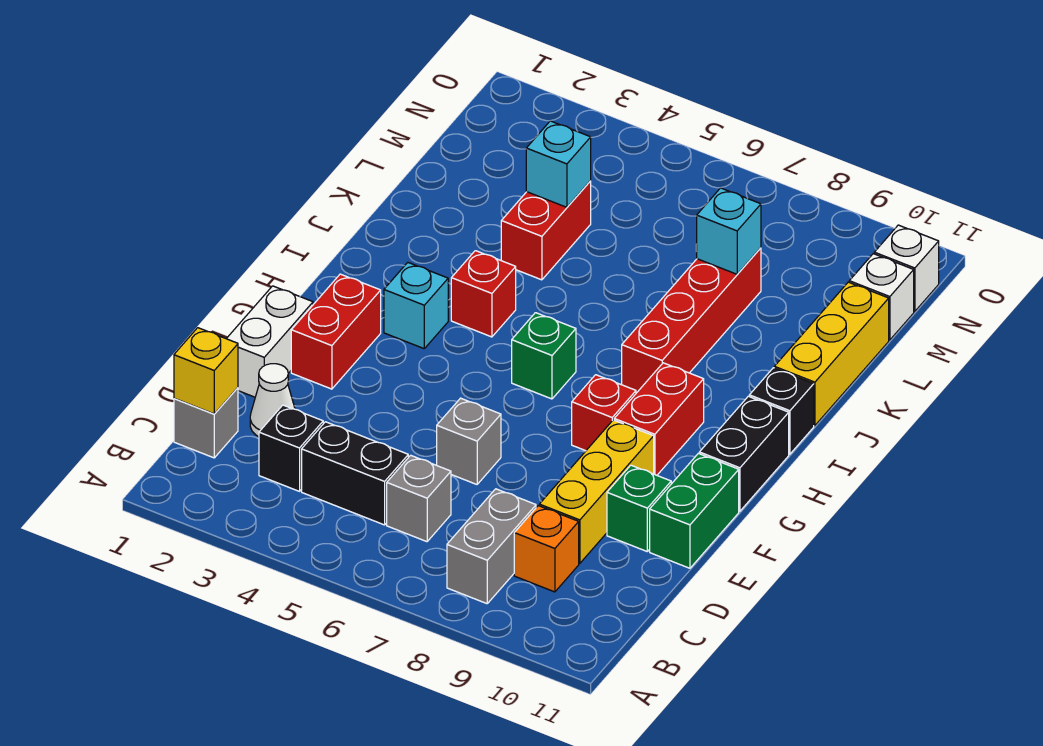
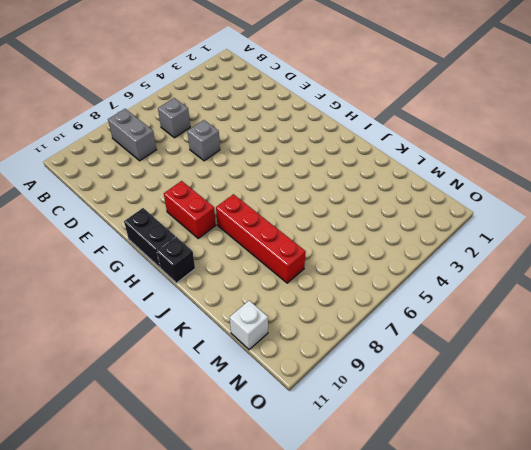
none -> grey brick C1 level 1
none -> black brick C3 level 1
none -> black brick C4:C5 level 1

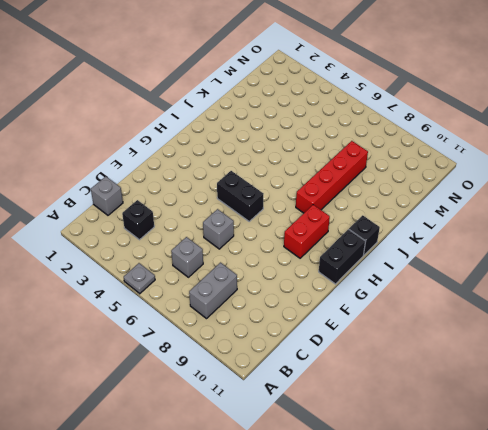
grey plate A5 level 1 -> none
black brick G5:G6 level 1 -> black brick C4:C5 level 1
none -> orange brick C9 level 1
none -> white cone D2 level 1
none -> yellow brick D9:F9 level 1

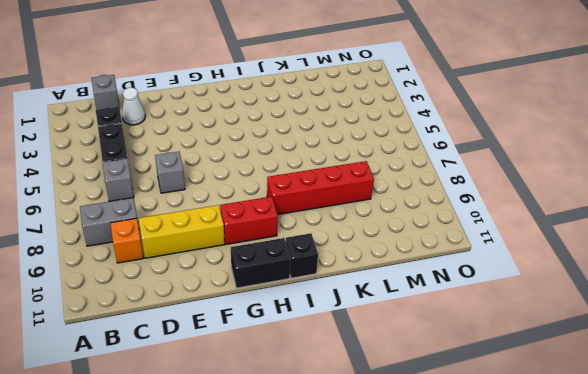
none -> white brick E1:F1 level 1
none -> green brick E10 level 1
none -> green brick E11:F11 level 1

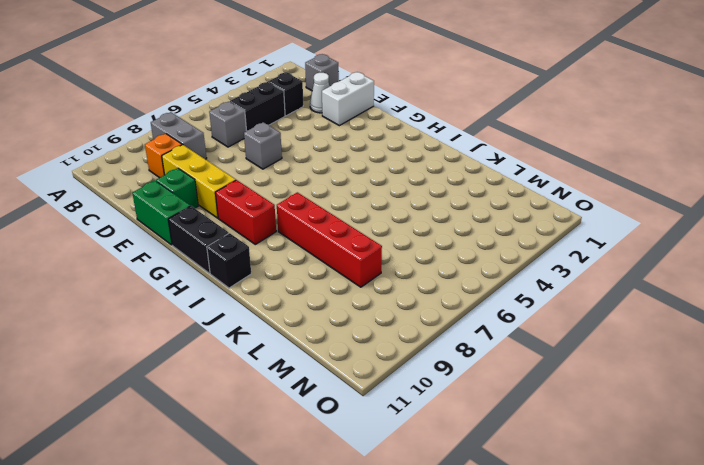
white brick E1:E2 level 1 -> white brick E1:F1 level 1
none -> red brick F2:G2 level 1
none -> red brick G8 level 1
none -> cyan brick H3 level 1

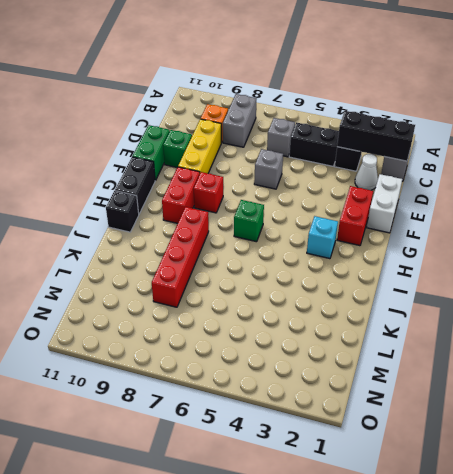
black brick C1:C3 level 2 -> yellow brick C1 level 2
none -> red brick I4 level 1
none -> yellow brick J11:L11 level 1
none -> red brick K4:L4 level 1

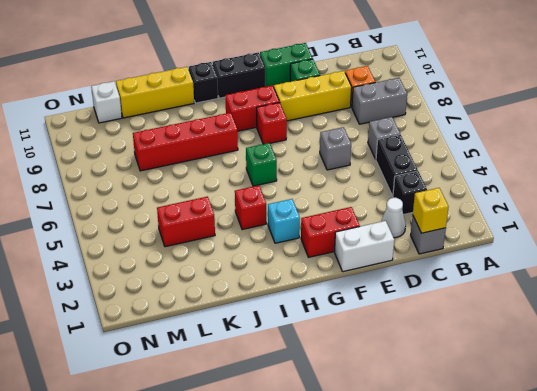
none -> white brick N11 level 1
none -> cyan brick L4 level 2
none -> cyan brick L8 level 2

